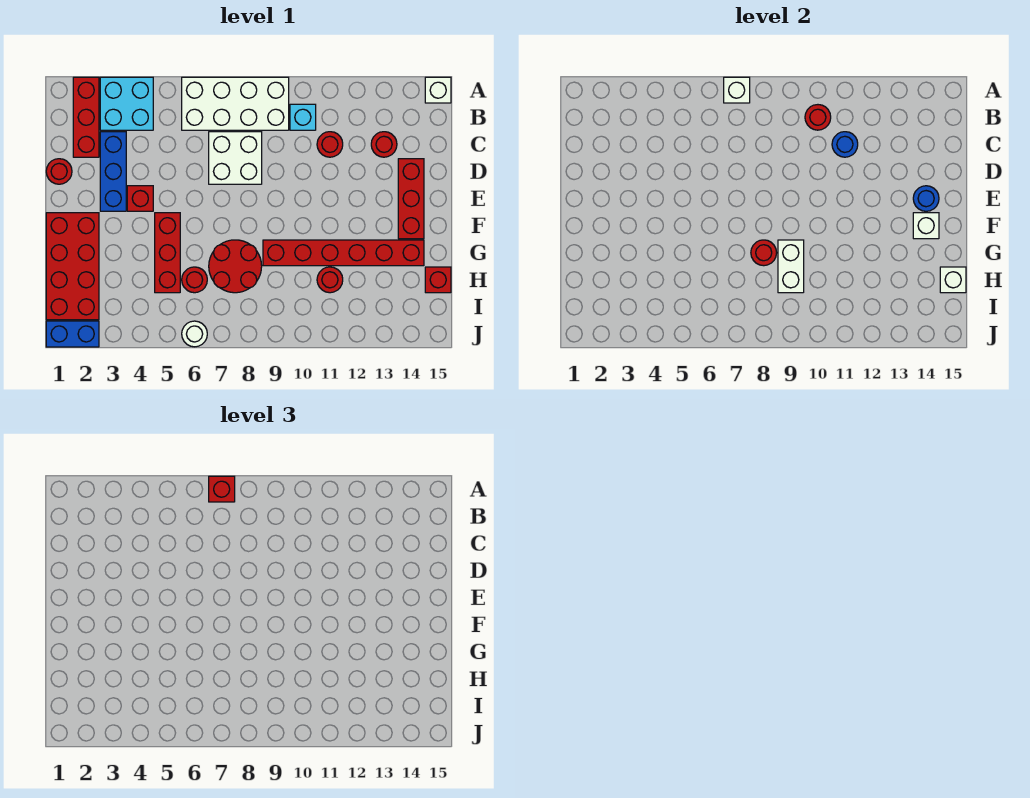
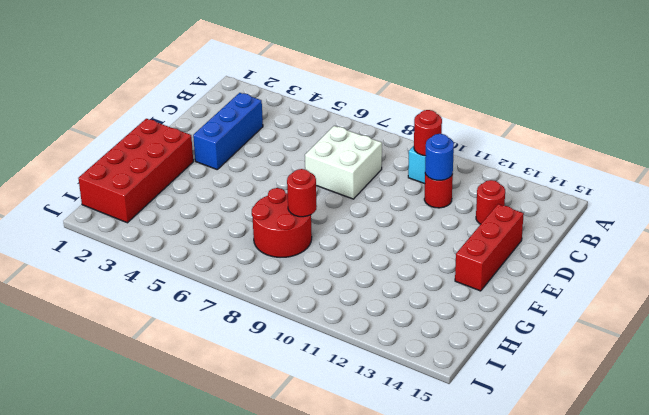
none -> red brick A2:C2 level 1
none -> cyan brick A3:B4 level 1
none -> white brick A6:B9 level 1
none -> white brick A15 level 1

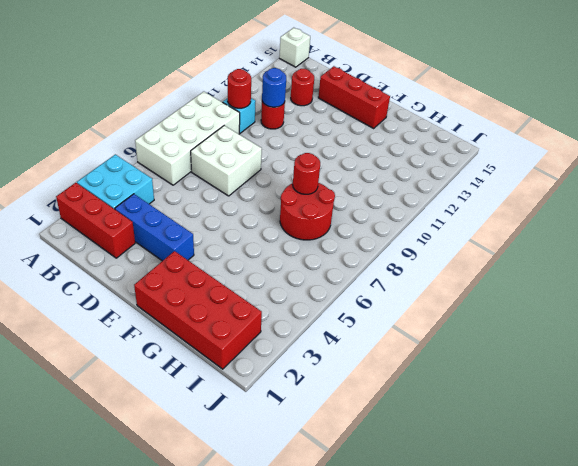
none -> red round brick D1 level 1
none -> red brick E4 level 1
none -> red brick F5:H5 level 1
none -> red brick G9:G14 level 1

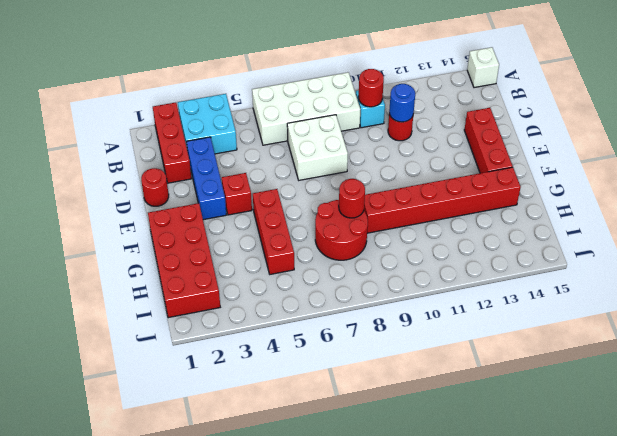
none -> red round brick C13 level 1
none -> red round brick H6 level 1
none -> red round brick H11 level 1
none -> red brick H15 level 1

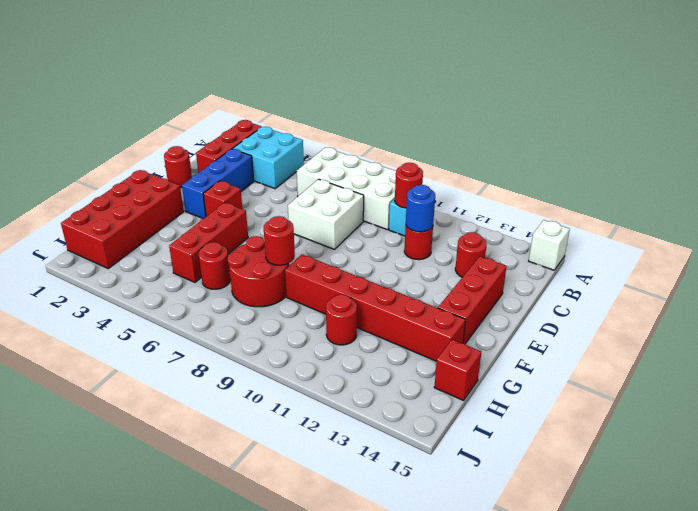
none -> blue brick J1:J2 level 1
none -> white round brick J6 level 1
none -> white brick A7 level 2
none -> blue round brick E14 level 2

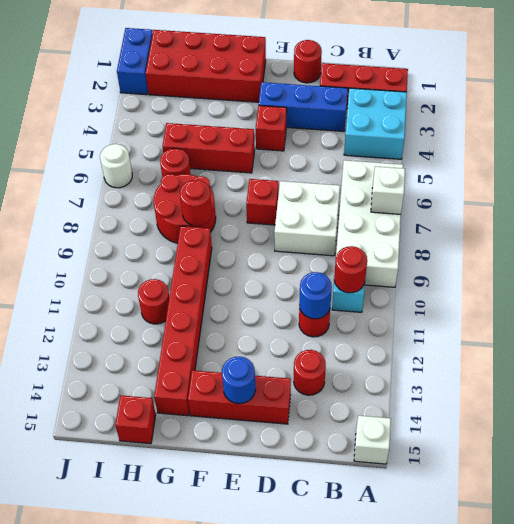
red brick E7 level 1 -> red brick A7 level 3
none -> white brick F14 level 2
none -> white brick G9:H9 level 2
none -> white brick H15 level 2

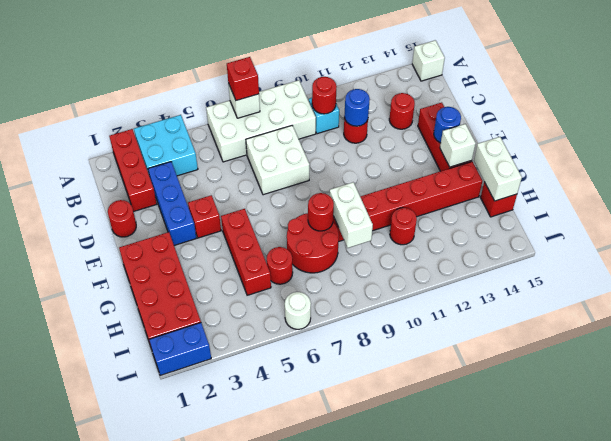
white brick G15:H15 level 2 -> white brick H15 level 2

